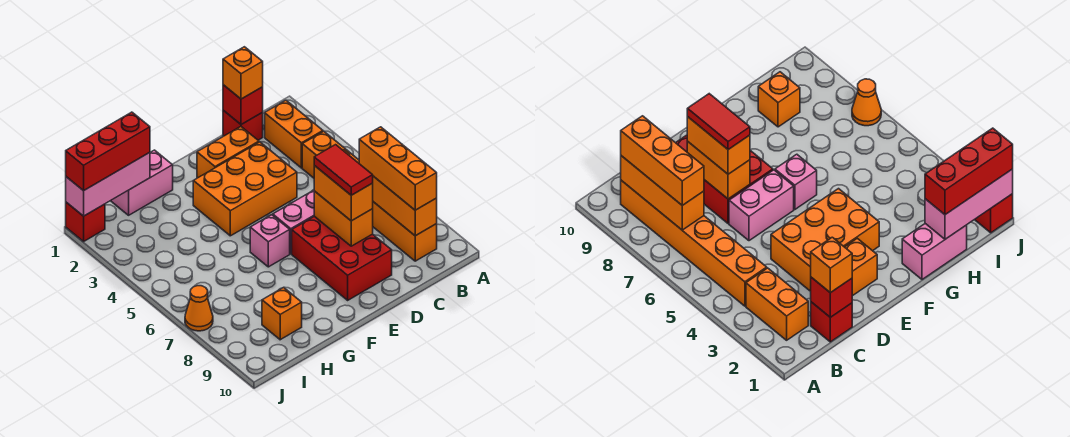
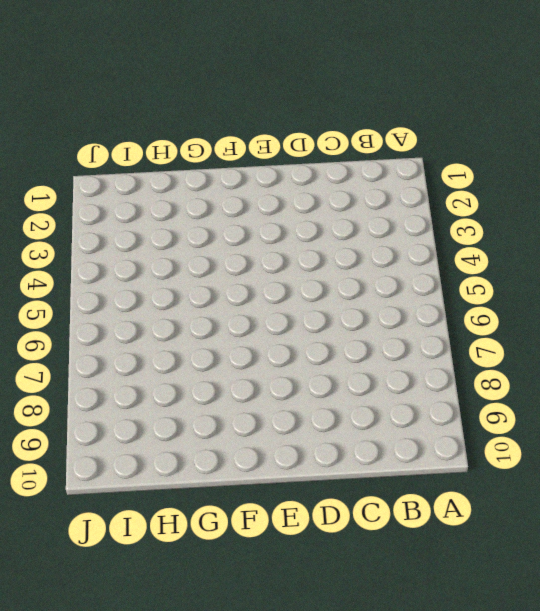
none -> orange brick B2:B3 level 1
none -> orange brick B4:B9 level 1
none -> red brick C1 level 1

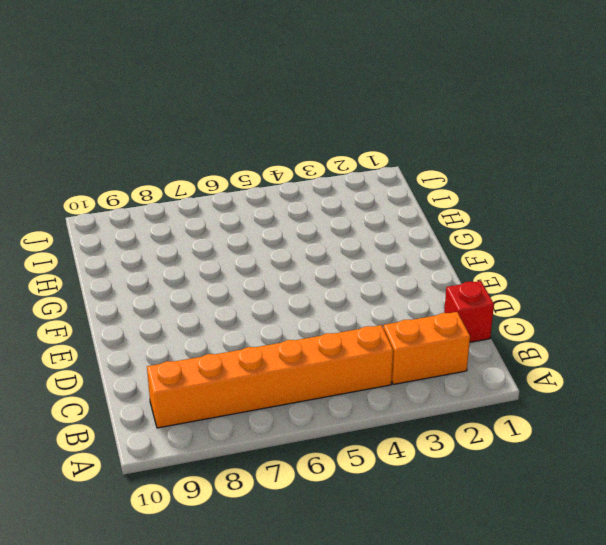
none -> orange brick D2:E2 level 1
none -> orange brick D3:F4 level 1
none -> pink brick D6:E6 level 1

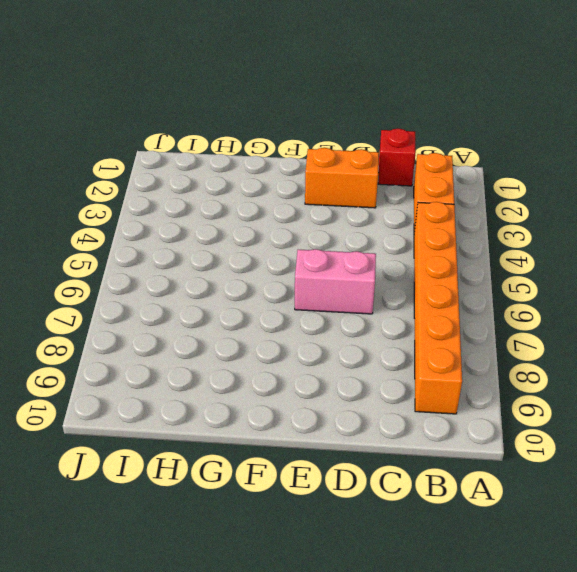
none -> orange brick D3:F4 level 1
none -> red brick D7:E9 level 1
none -> pink brick F6 level 1

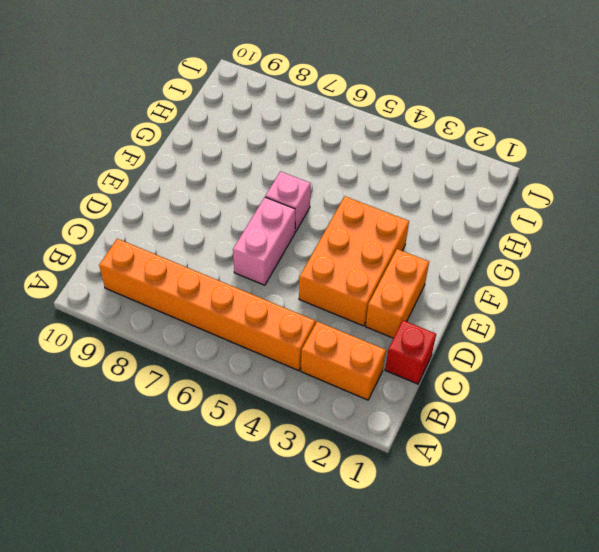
none -> red brick D7:E9 level 1
none -> pink brick G1:H1 level 1
none -> orange brick H9 level 1

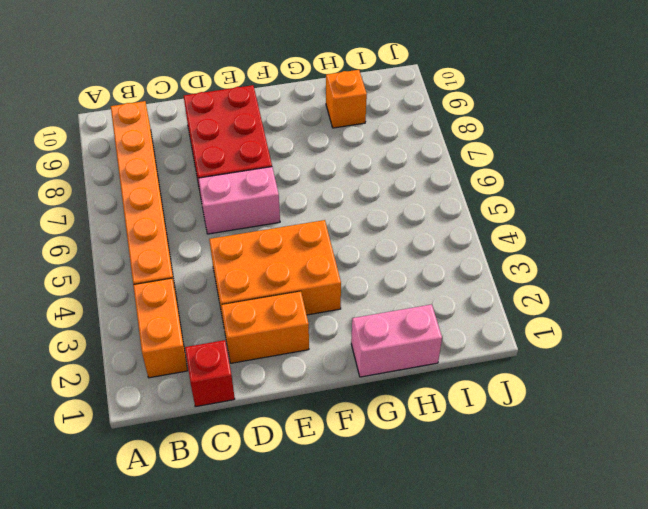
none -> pink brick F6 level 1
none -> red brick J1 level 1
none -> orange cone J7 level 1

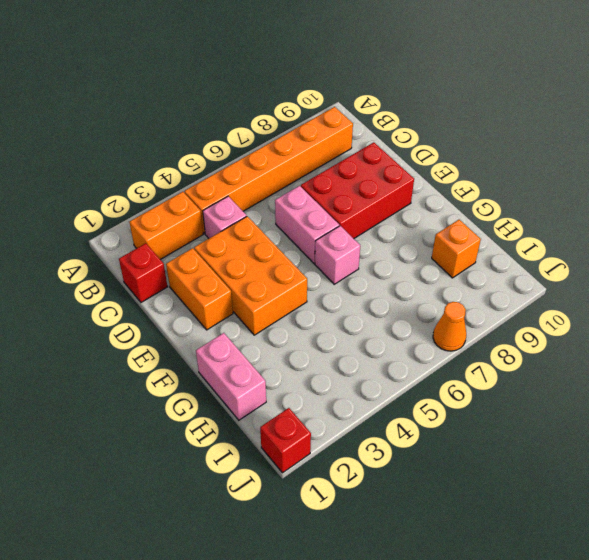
pink brick C4 level 1 -> none
none -> orange brick B7:B9 level 2
none -> red brick C1 level 2
none -> orange brick D7:D8 level 2

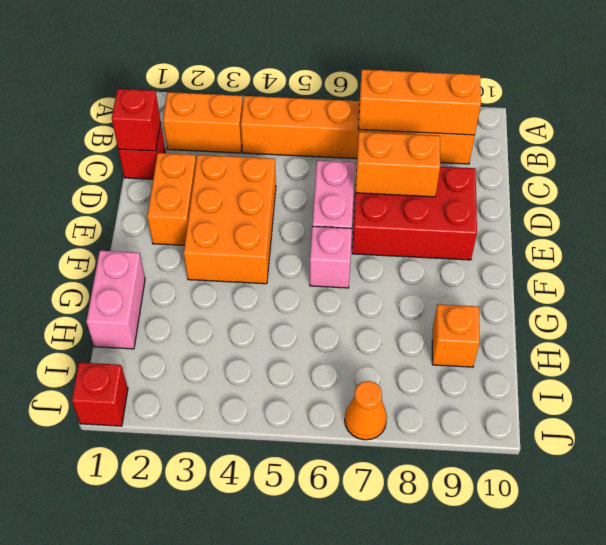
none -> pink brick H1:J1 level 2
none -> orange brick B7:B9 level 3
none -> orange brick C1 level 3

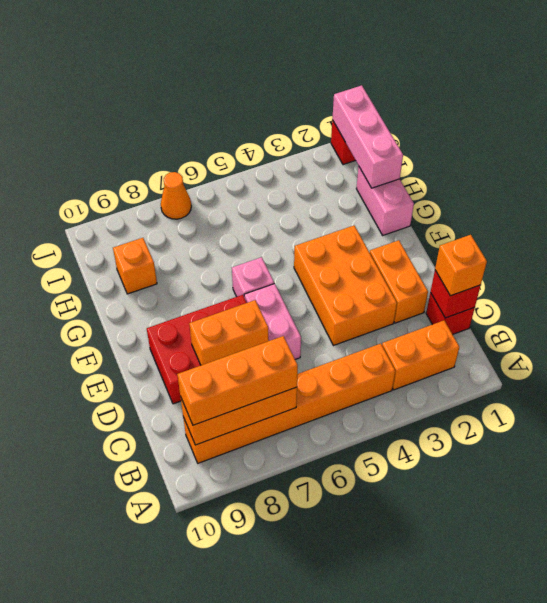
none -> orange brick D7:D8 level 3
none -> red brick H1:J1 level 3
none -> red tile D7:D8 level 4

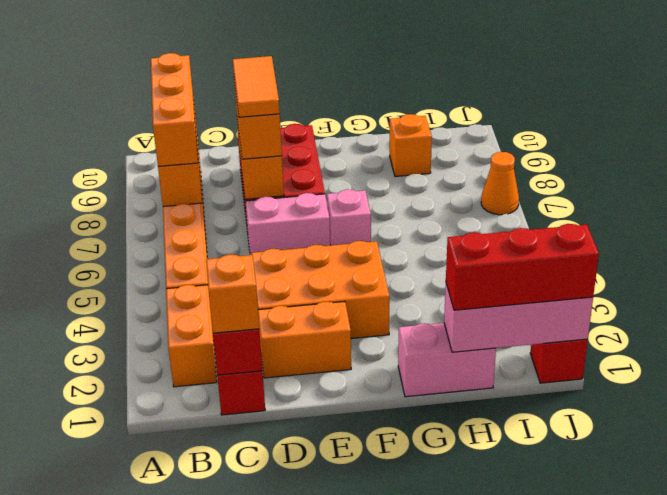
orange tile D7:D8 level 4 -> red tile D7:D8 level 4

